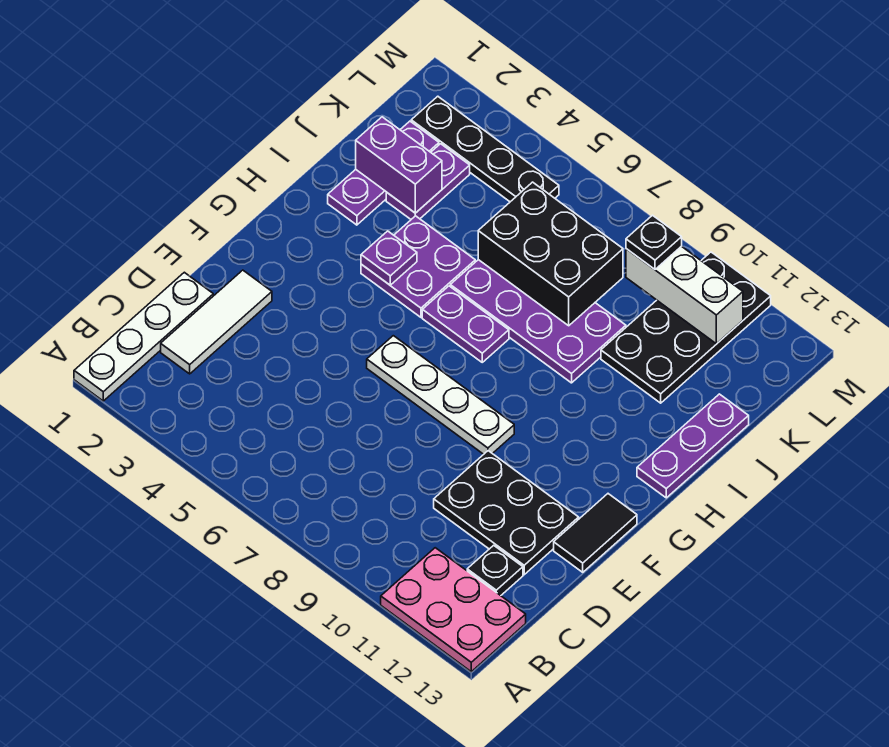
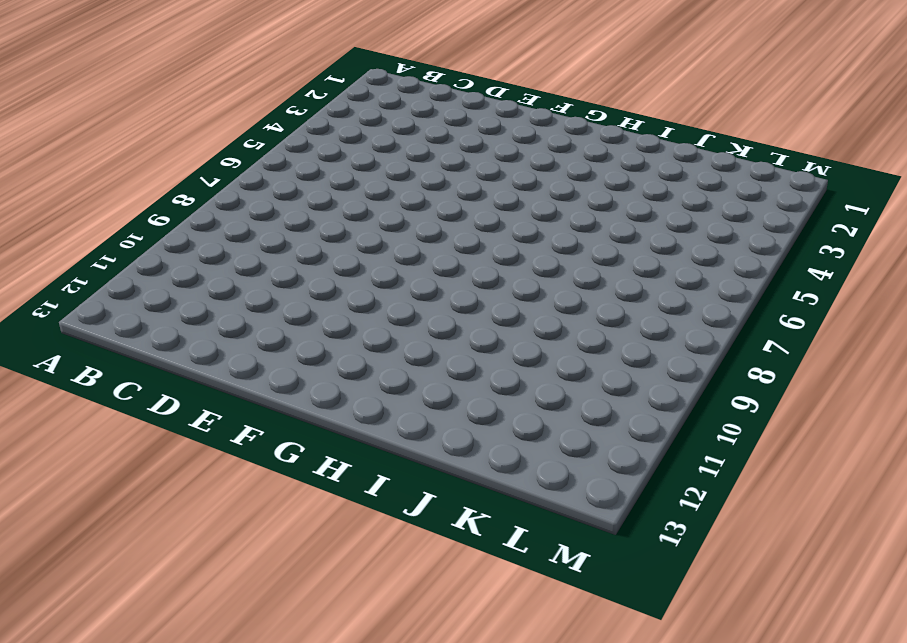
none -> white plate A1:D1 level 1
none -> pink plate A11:B13 level 1
none -> white tile C2:E2 level 1

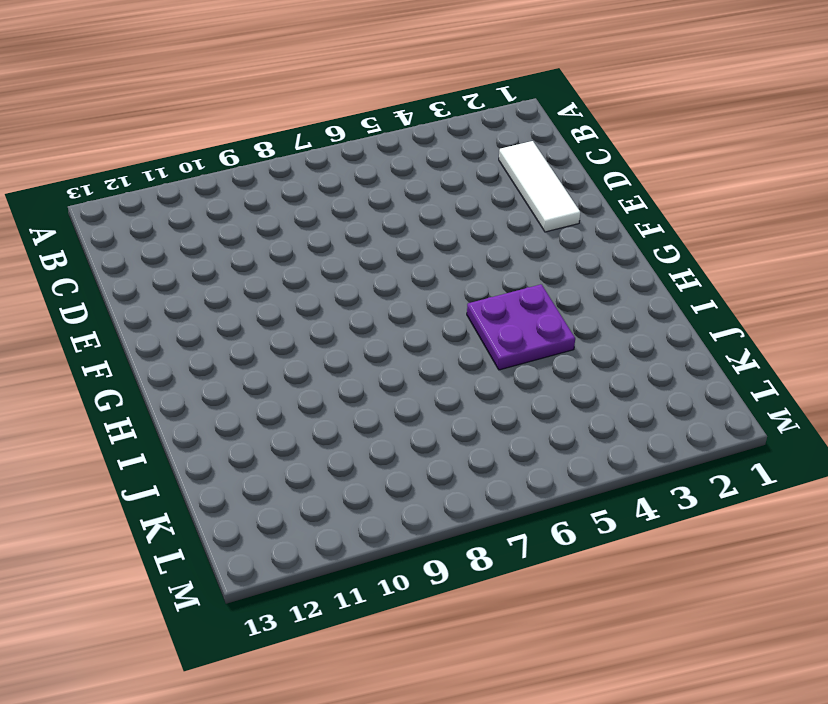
none -> white plate A1:D1 level 1
none -> pink plate A11:B13 level 1
none -> black plate C12 level 1

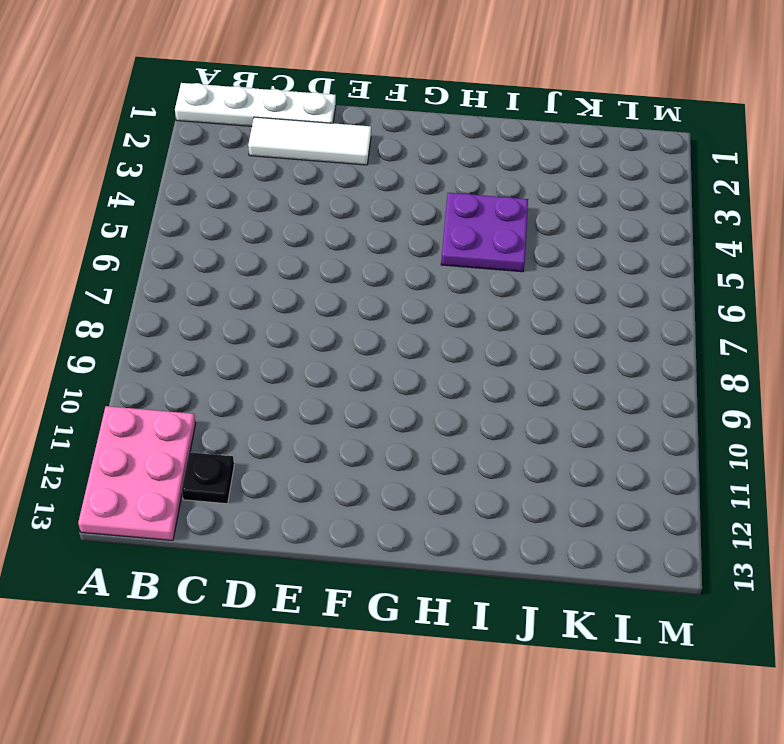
none -> black plate D10:E12 level 1
none -> black tile E13:F13 level 1
none -> white plate F6:F9 level 1

